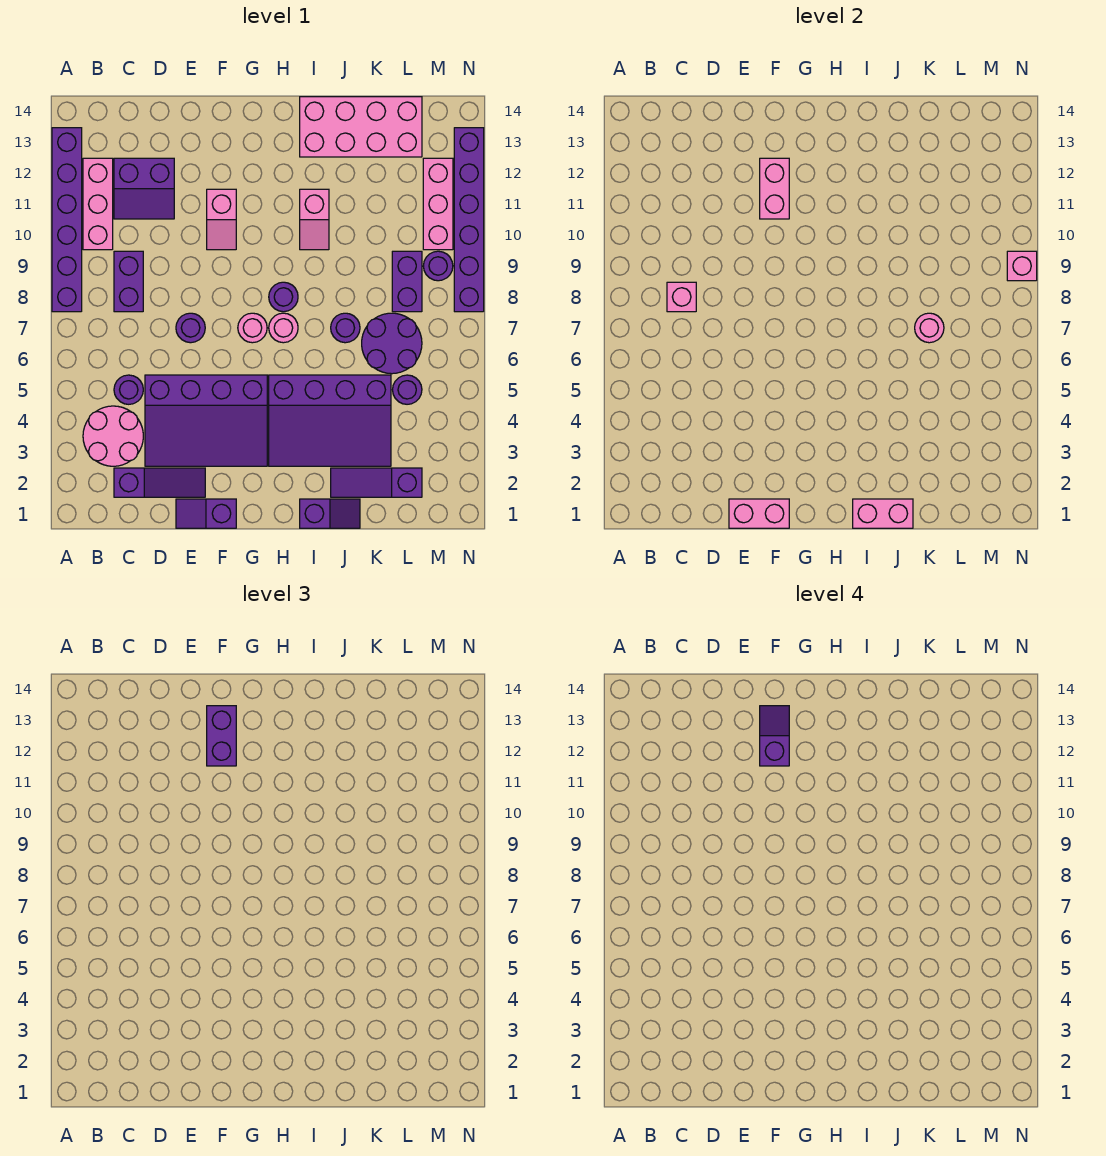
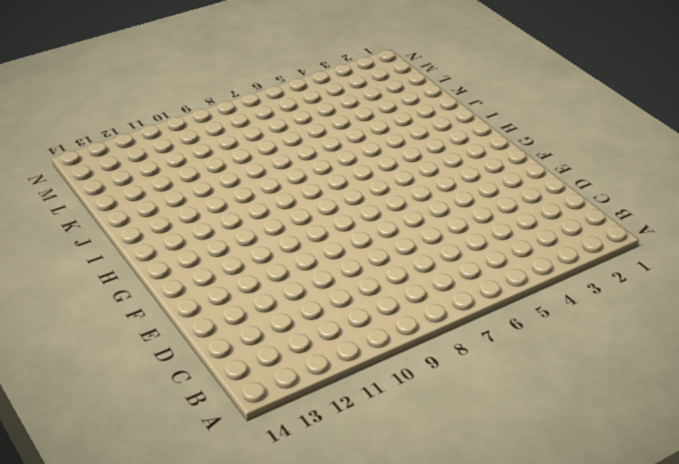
none -> purple brick A8:A13 level 1
none -> pink round brick B3:C4 level 1
none -> pink brick B10:B12 level 1
none -> purple slope C2:E2 level 1 top C

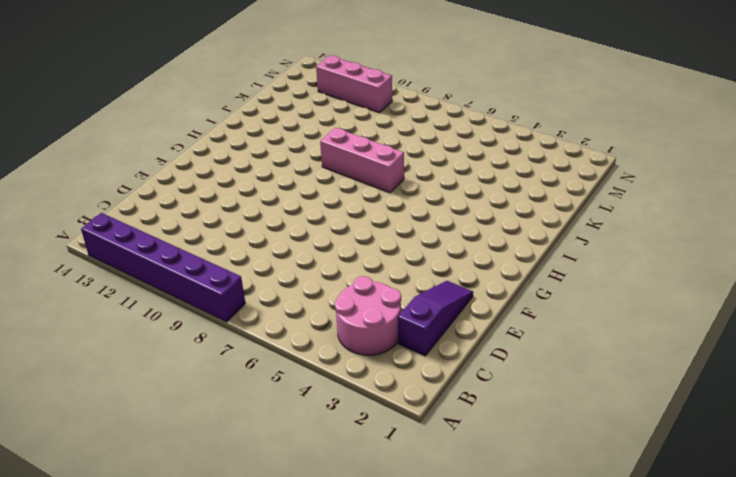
pink brick I7:I9 level 1 -> pink brick B10:B12 level 1
none -> purple round brick C5 level 1
none -> purple brick C8:C9 level 1
none -> purple slope C11:D12 level 1 top 12
none -> purple slope D3:G5 level 1 top 5

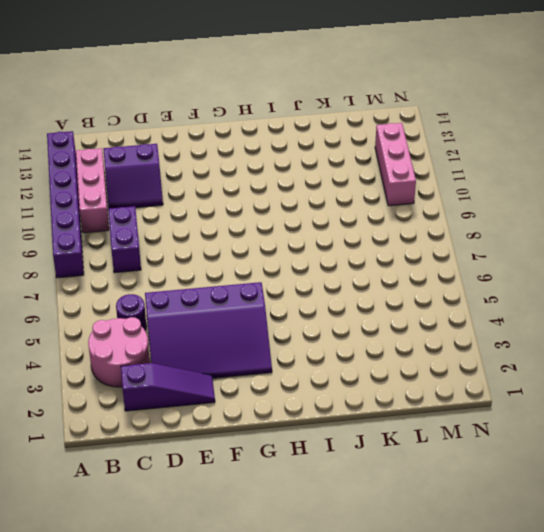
none -> purple slope E1:F1 level 1 top F
none -> purple round brick E7 level 1
none -> pink slope F10:F11 level 1 top 11
none -> pink round brick G7 level 1

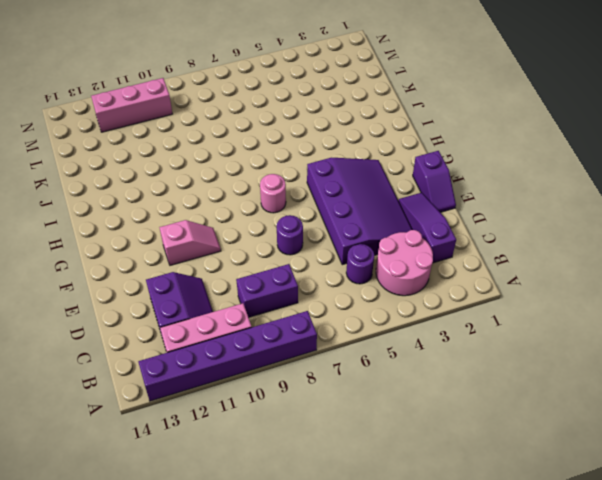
none -> purple slope H3:K5 level 1 top 5
none -> pink round brick H7 level 1
none -> purple round brick H8 level 1
none -> purple slope I1:J1 level 1 top I

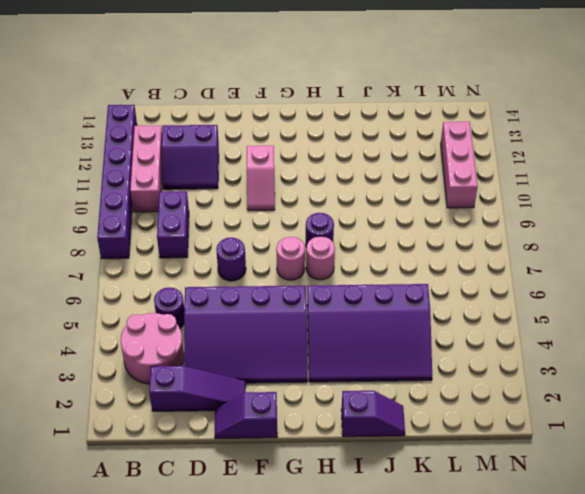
none -> pink slope I10:I11 level 1 top 11
none -> pink brick I13:L14 level 1
none -> purple slope J2:L2 level 1 top L
none -> purple round brick J7 level 1

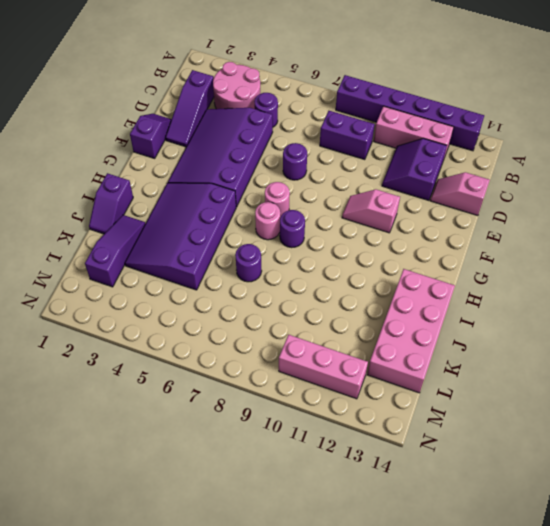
pink slope D13:D14 level 1 top 14 -> pink slope I10:I11 level 1 top 11
none -> purple round brick K6:L7 level 1
none -> purple round brick L5 level 1
none -> purple brick L8:L9 level 1
none -> purple round brick M9 level 1

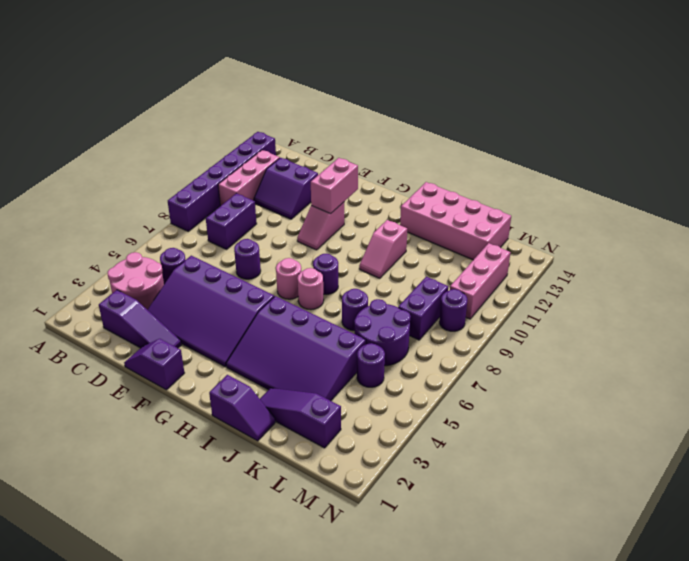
none -> purple brick N8:N13 level 1
none -> pink brick C8 level 2
none -> pink brick E1:F1 level 2
none -> pink brick I1:J1 level 2

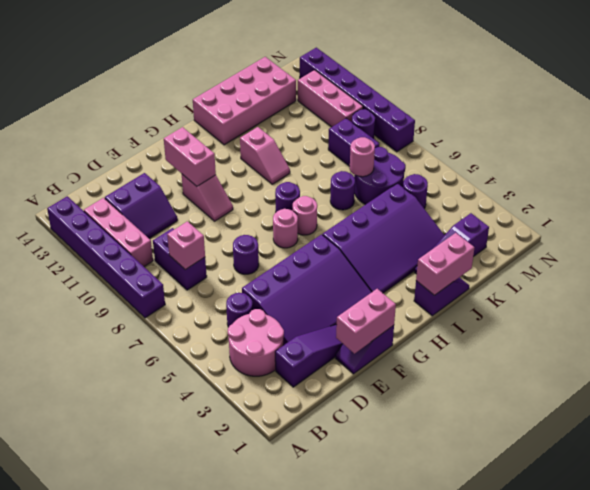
none -> pink brick N9 level 2
none -> purple brick F12:F13 level 3
none -> purple slope F12:F13 level 4 top 12

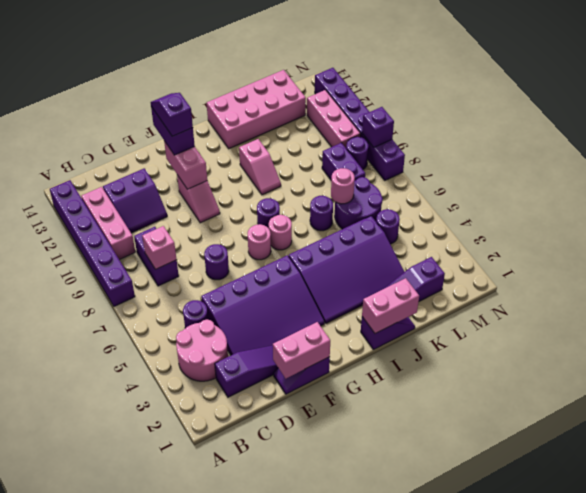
purple brick N9 level 2 -> pink brick N9 level 2

